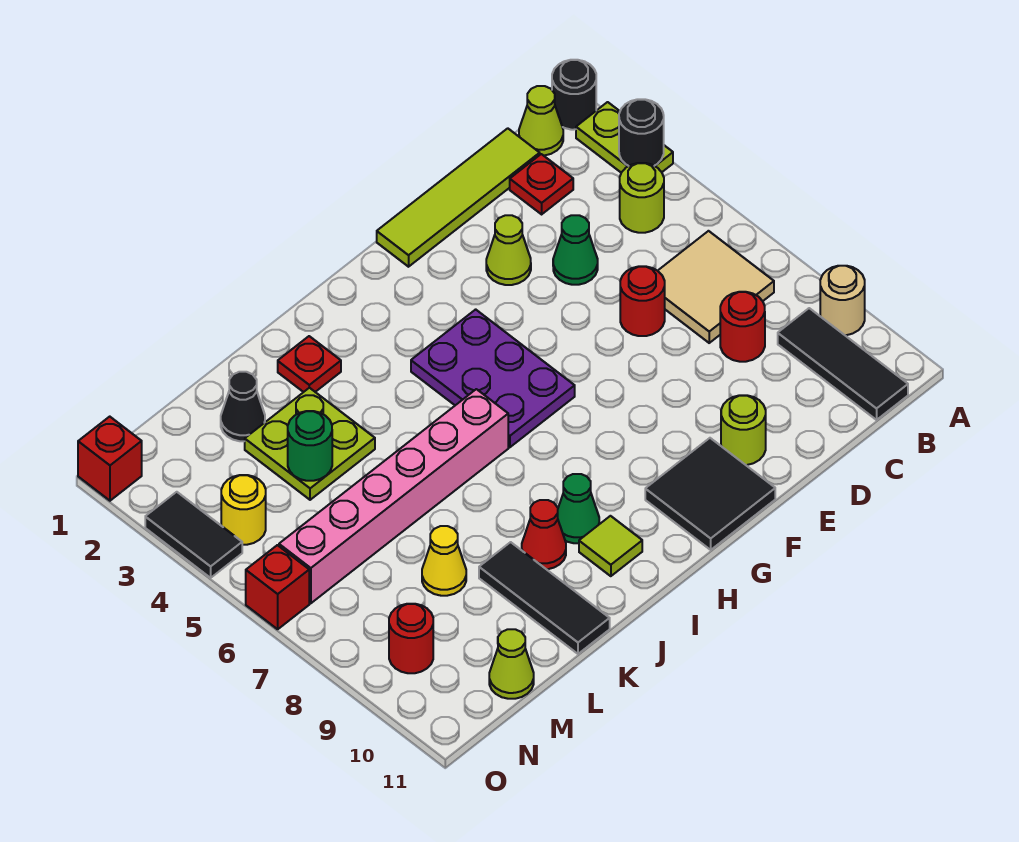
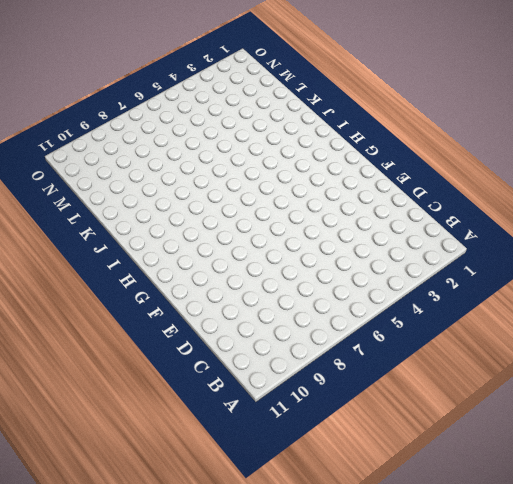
none -> black round brick A1 level 1
none -> lime plate A2:A3 level 1
none -> tan round brick A9 level 1
none -> lime cone B1 level 1

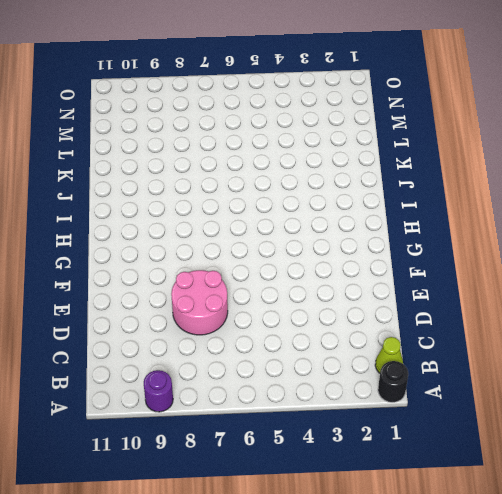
purple round brick A9 level 1 -> tan round brick A9 level 1
pink round brick D7:E8 level 1 -> none
none -> lime plate A2:A3 level 1
none -> lime round brick B4 level 1
none -> tan tile B6:C7 level 1
none -> black tile B9:B11 level 1

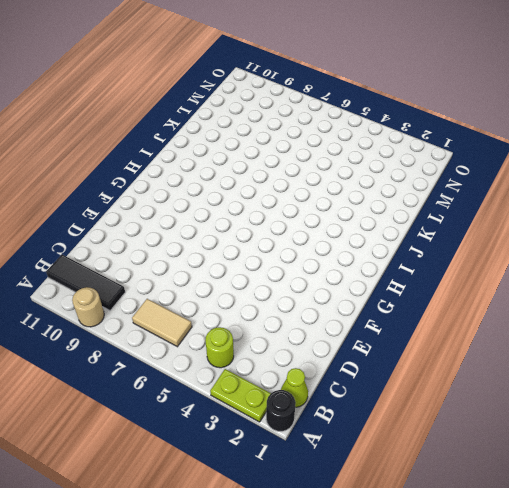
tan tile B6:B7 level 1 -> tan tile B6:C7 level 1
none -> lime tile C1:F1 level 1
none -> red plate C2 level 1
none -> red round brick C8 level 1
none -> green cone D4 level 1

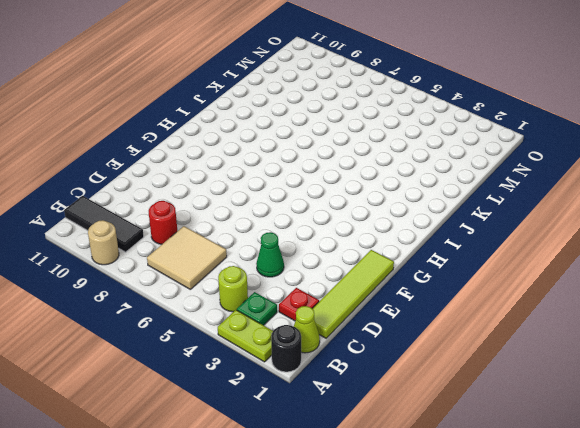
green plate B3 level 1 -> none
none -> red round brick D6 level 1
none -> lime cone E3 level 1
none -> lime round brick E10 level 1
none -> black tile F10:G11 level 1

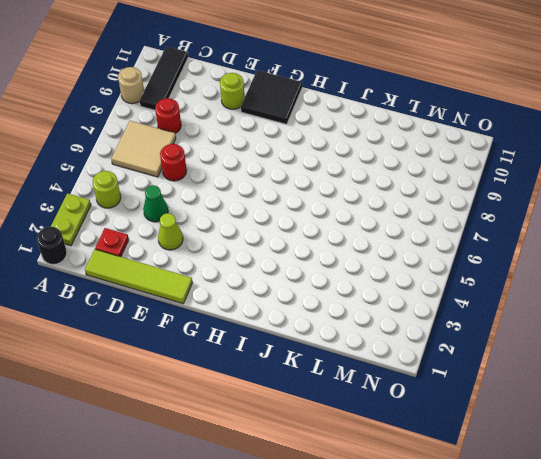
none -> lime cone B1 level 1
none -> purple plate G4:H6 level 1
none -> pink brick I6:N6 level 1
none -> green cone I9 level 1

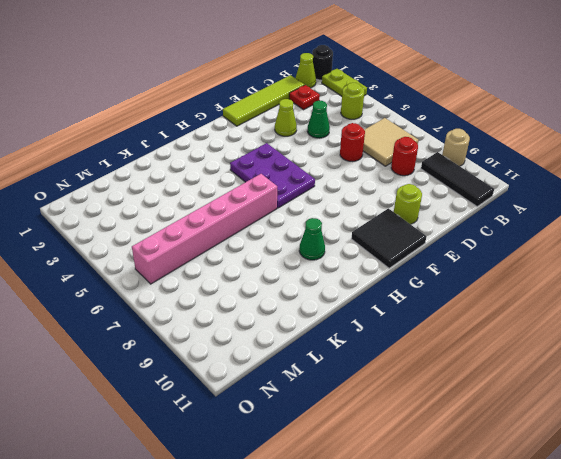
none -> lime tile I10 level 1
none -> red plate J2 level 1
none -> red cone J9 level 1
none -> lime plate K3:L4 level 1

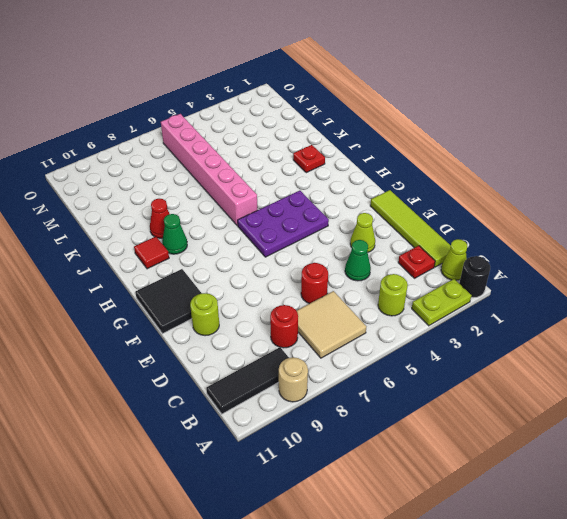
red tile I10 level 1 -> lime tile I10 level 1
none -> lime plate K3:L4 level 1
none -> black tile K9:K11 level 1
none -> black cone L2 level 1
none -> yellow cone L8 level 1

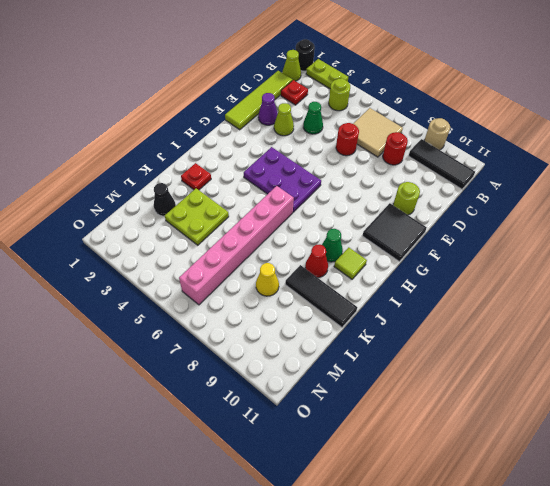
purple cone E2 level 1 -> none
none -> lime cone M11 level 1
none -> yellow round brick N4 level 1
none -> red round brick N9 level 1
none -> red brick O1 level 1

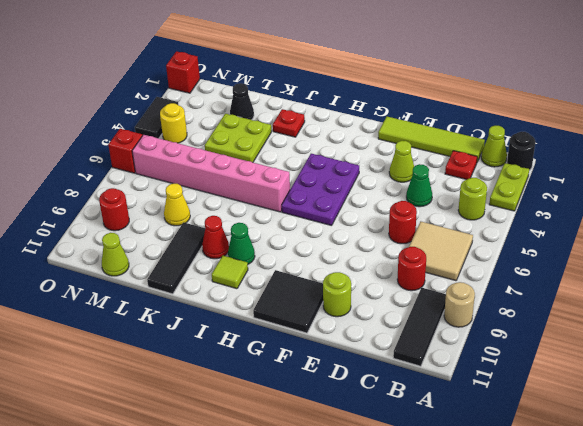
none -> black round brick A3 level 2
none -> green round brick L4 level 2

